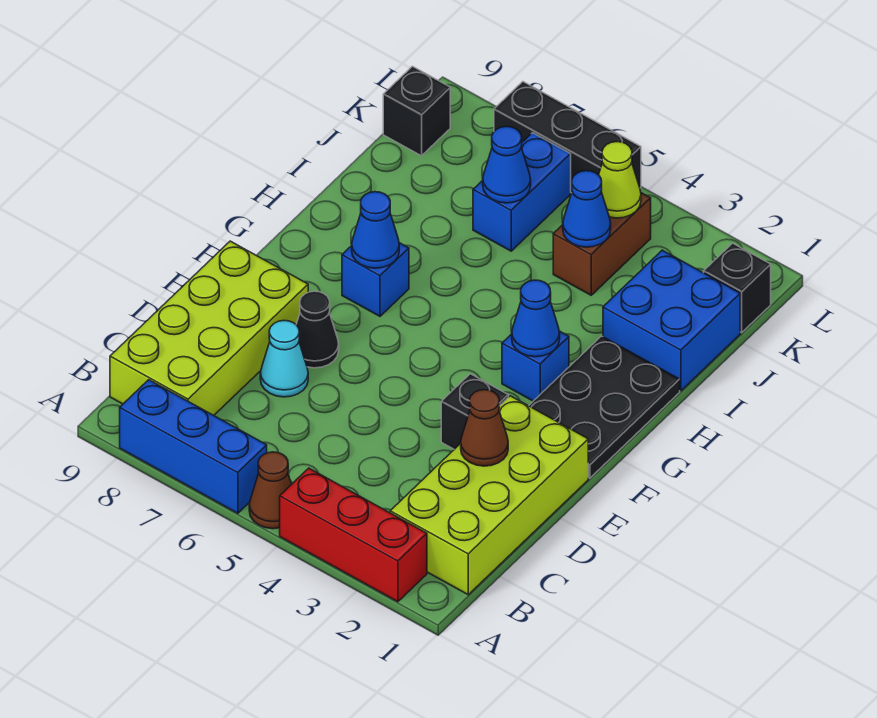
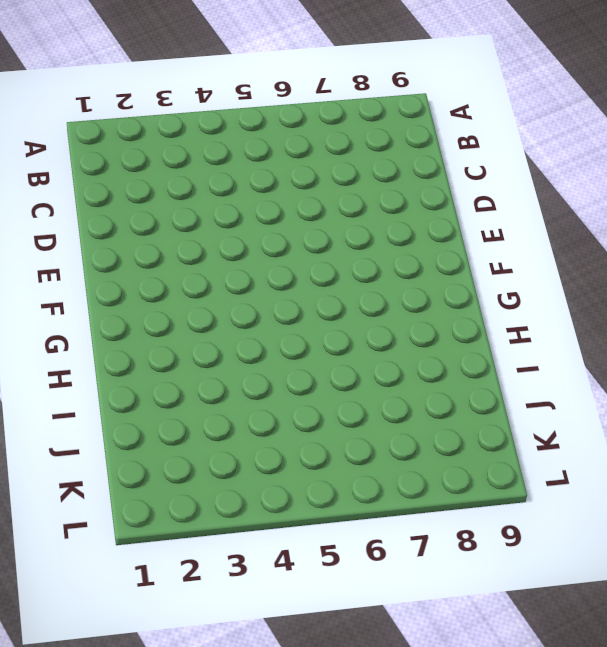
none -> red brick A2:A4 level 1
none -> brown cone A5 level 1
none -> blue brick A6:A8 level 1

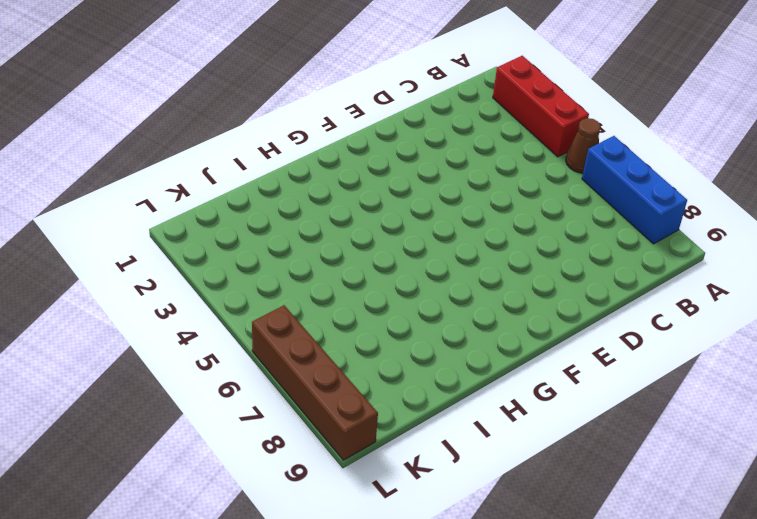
brown brick L6:L9 level 1 -> black brick L5:L7 level 1
none -> lime brick B1:E2 level 1
none -> lime brick B8:E9 level 1
none -> cyan cone D7 level 1

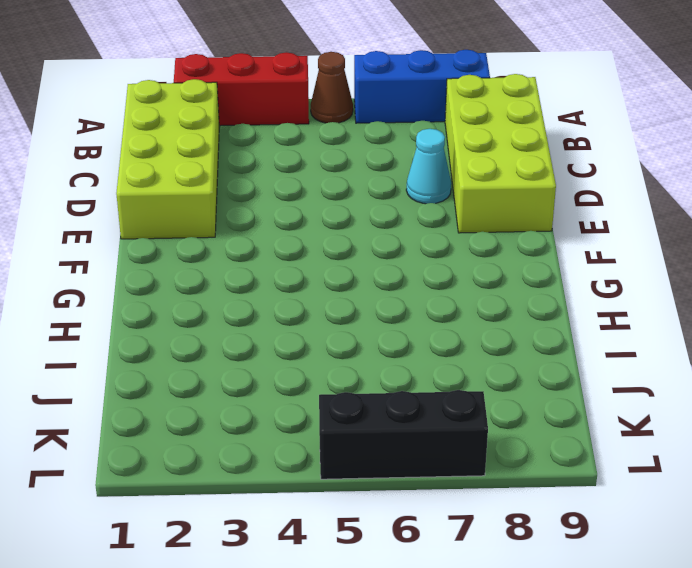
none -> black brick E3 level 1
none -> black cone E7 level 1
none -> black plate F1:H2 level 1

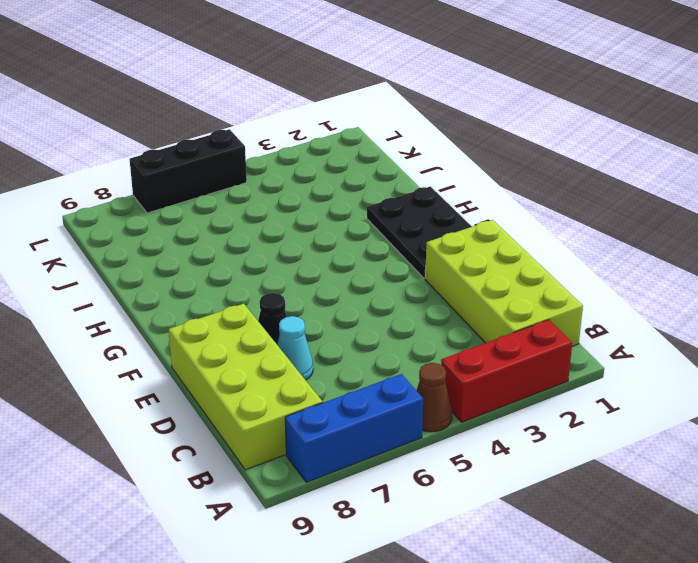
none -> black brick E3 level 1
none -> blue brick G3 level 1
none -> blue brick G7 level 1

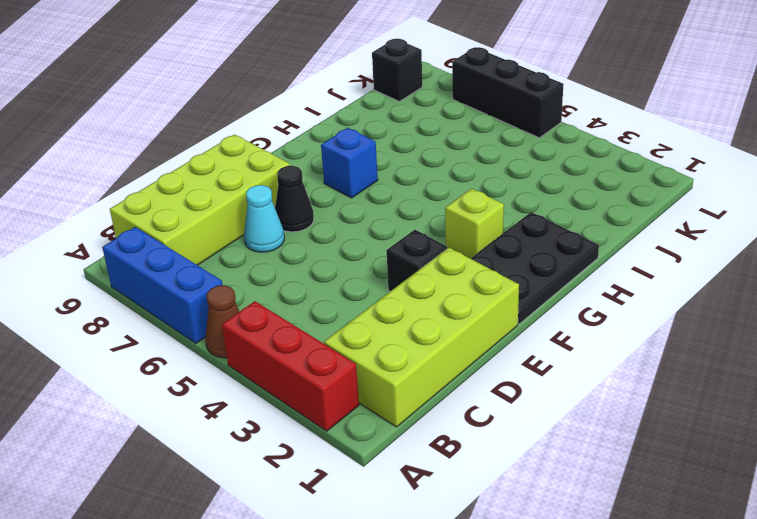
lime brick G3 level 1 -> blue brick G3 level 1
none -> blue brick I1:J2 level 1
none -> brown brick J4:K4 level 1
none -> blue brick J6:K6 level 1

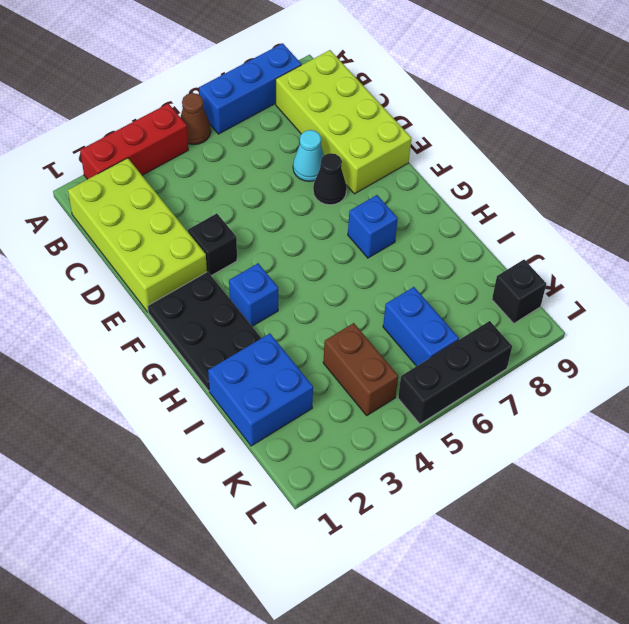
none -> black brick K1 level 1
none -> brown cone D2 level 2
none -> blue cone G3 level 2

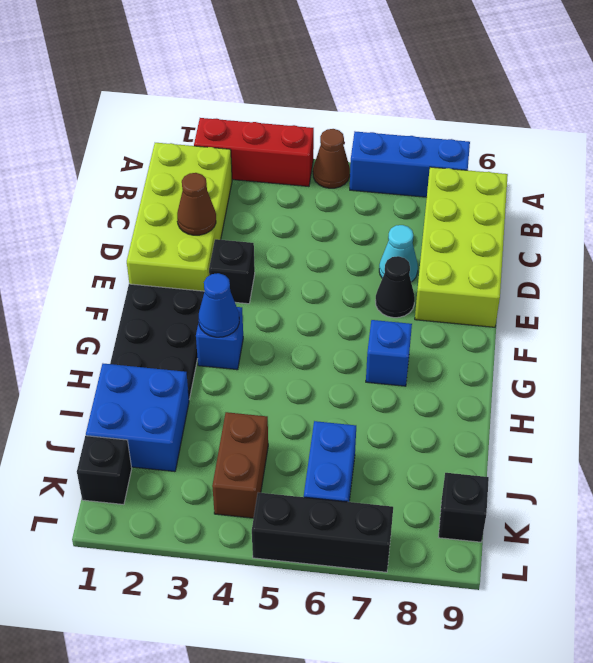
none -> blue cone G7 level 2
none -> blue cone J4 level 2
none -> blue cone J6 level 2

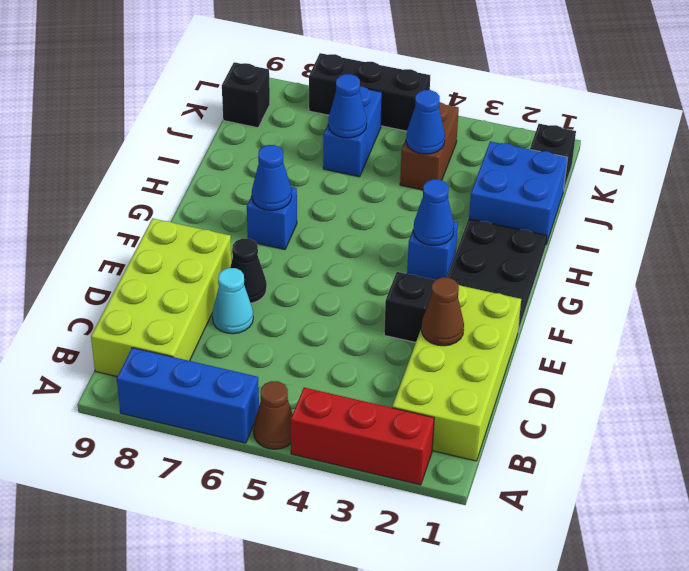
none -> lime cone K4 level 2

